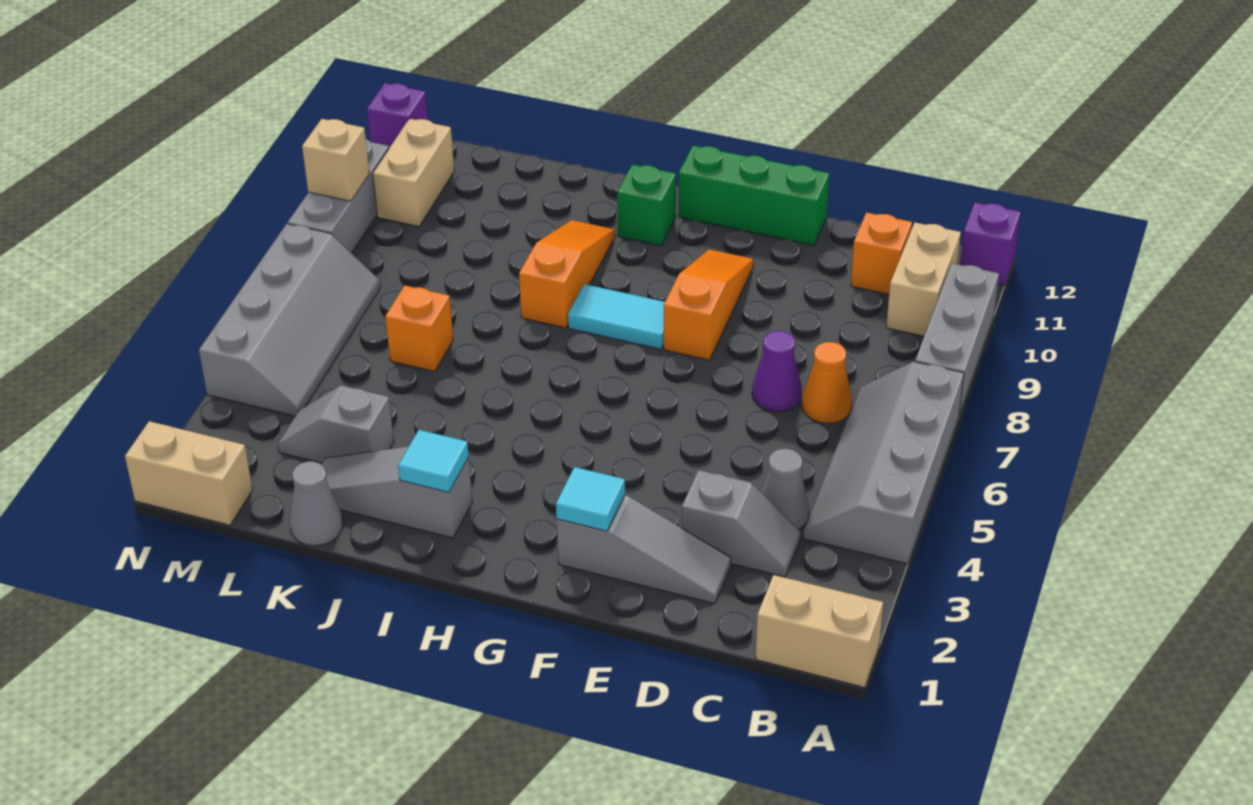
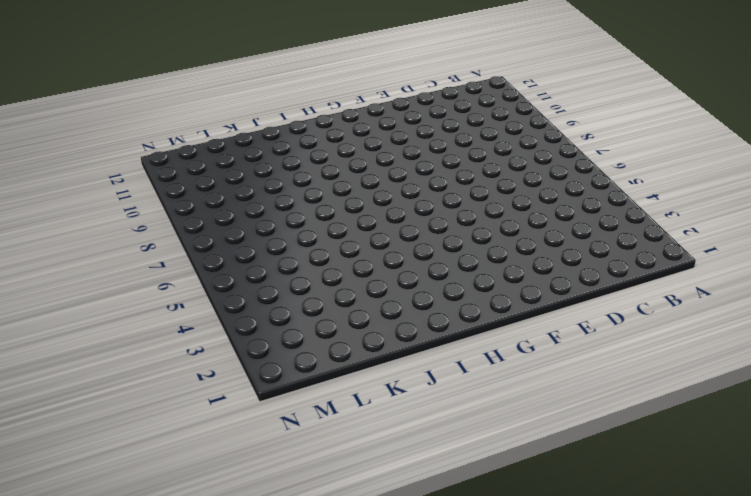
none -> tan brick A1:B1 level 1
none -> grey slope A4:B7 level 1 top A
none -> grey brick A8:A10 level 1

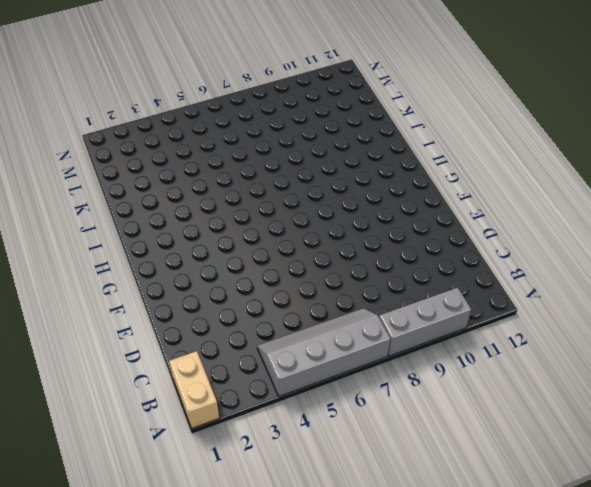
none -> purple brick A12 level 1
none -> tan brick B10:B11 level 1
none -> grey slope C3:D3 level 1 top D

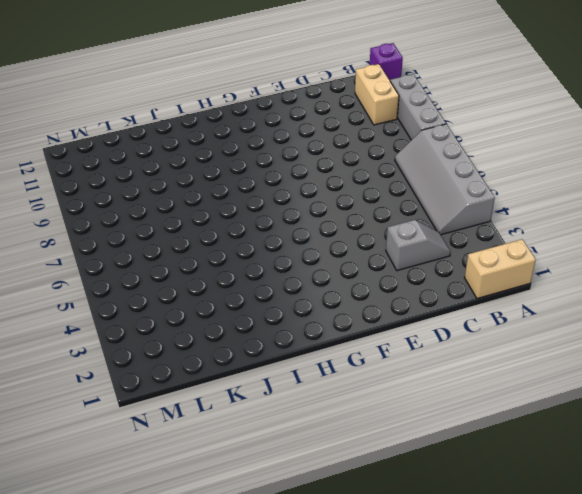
none -> grey cone C4 level 1
none -> orange cone C7 level 1
none -> orange brick C11 level 1

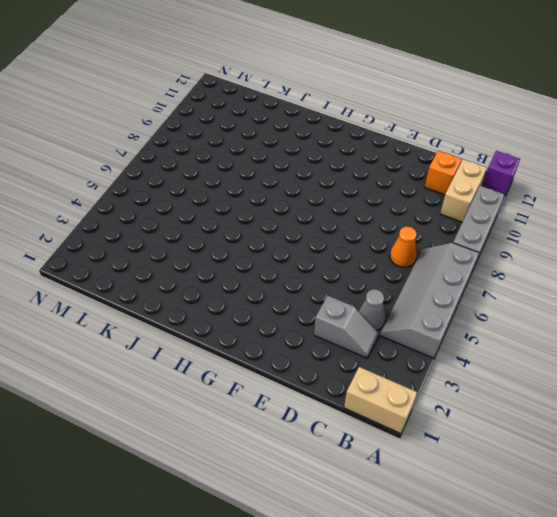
none -> grey slope D2:F2 level 1 top F
none -> purple cone D7 level 1
none -> green brick E12:G12 level 1

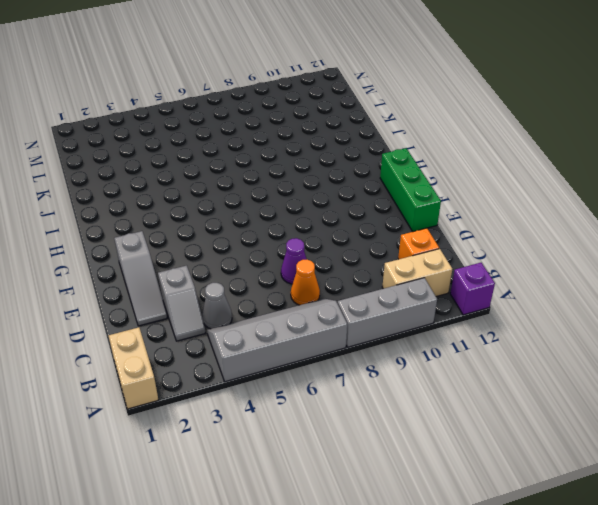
none -> orange slope F8:F10 level 1 top 8
none -> cyan tile G8:H8 level 1
none -> green brick H11 level 1

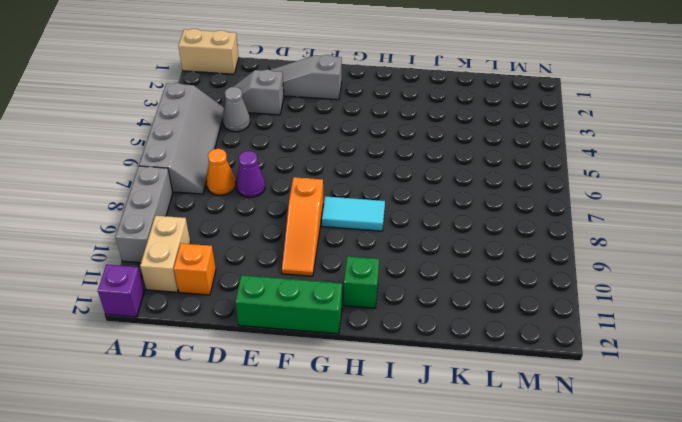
none -> grey slope I2:K2 level 1 top I
none -> orange slope I8:I10 level 1 top 8
none -> grey cone K1 level 1

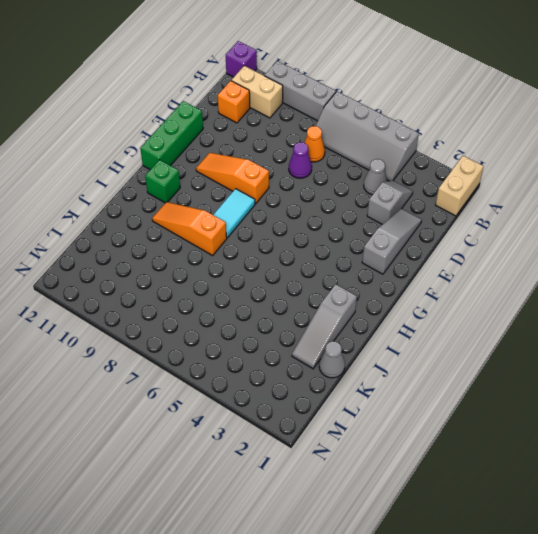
none -> grey slope K3:L3 level 1 top K
none -> orange brick K6 level 1
none -> tan brick M1:N1 level 1

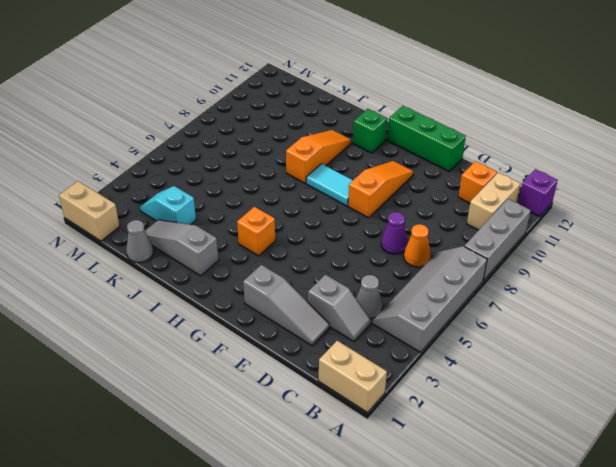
orange brick H4 level 1 -> orange brick K6 level 1
cyan slope K3:L3 level 1 top K -> grey slope K3:L3 level 1 top K
none -> grey slope M4:N7 level 1 top N
none -> tan brick M10:M11 level 1
none -> grey brick N8:N10 level 1

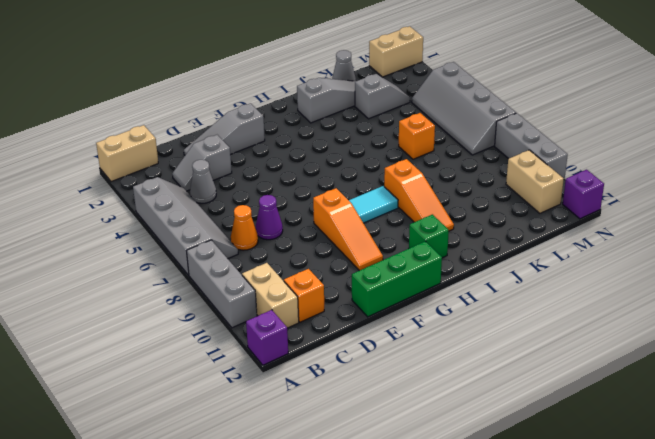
none -> cyan tile F2 level 2
none -> cyan tile I2 level 2
none -> tan brick N9 level 2

